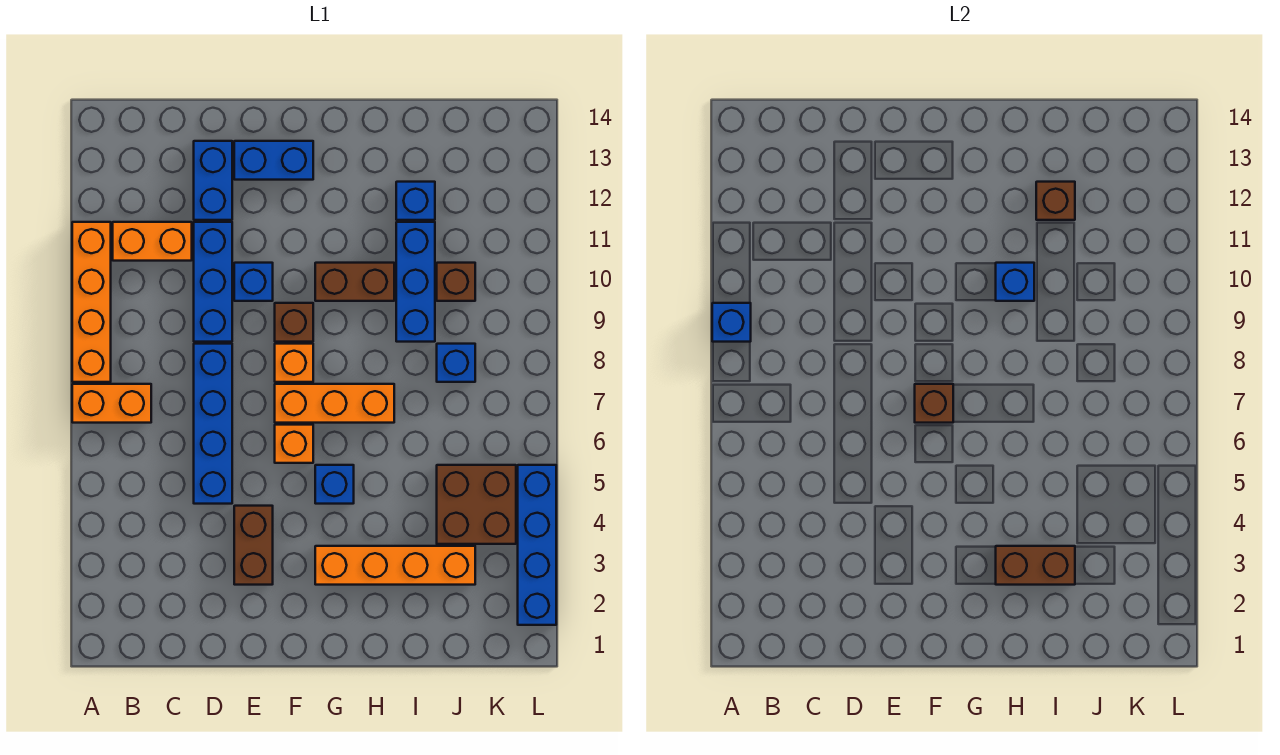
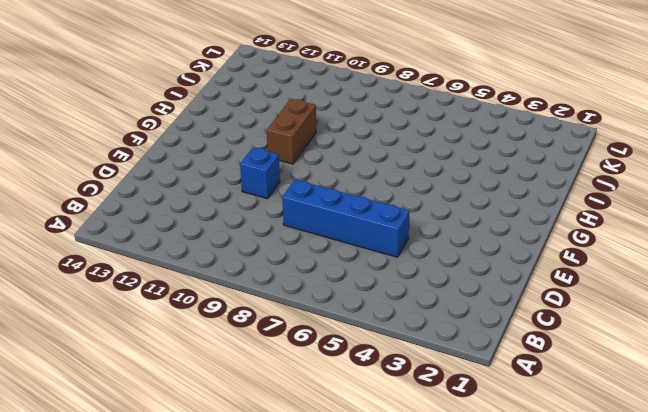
none -> orange brick A7:B7 level 1
none -> orange brick A8:A11 level 1
none -> orange brick B11:C11 level 1

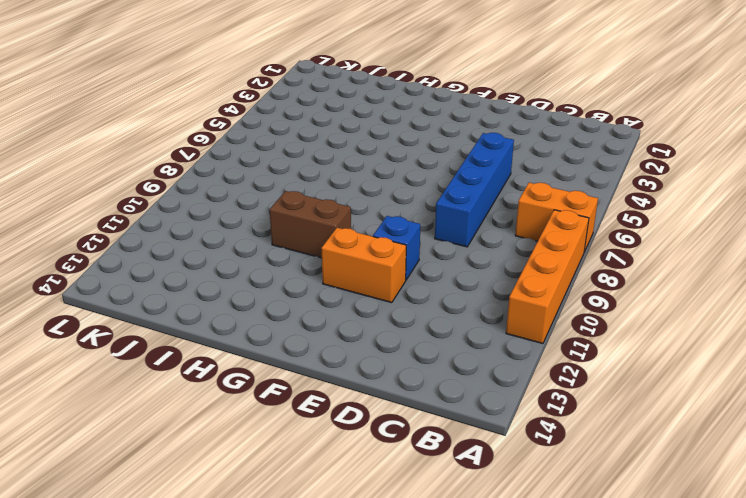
orange brick E11:F11 level 1 -> orange brick B11:C11 level 1
none -> blue brick D9:D11 level 1
none -> blue brick D12:D13 level 1
none -> brown brick E3:E4 level 1

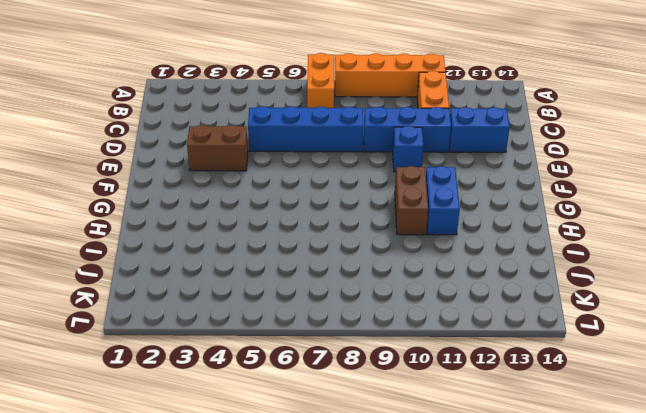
blue brick G11:H11 level 1 -> blue brick E13:F13 level 1
none -> orange brick F6 level 1
none -> orange brick F7:H7 level 1
none -> orange brick F8 level 1

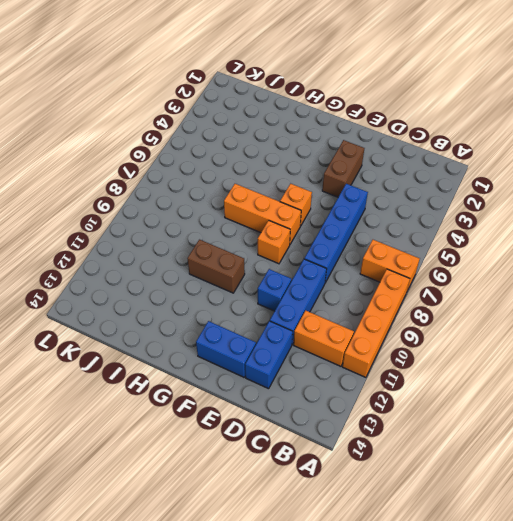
none -> brown brick F9 level 1
none -> orange brick G3:J3 level 1
none -> blue brick G5 level 1

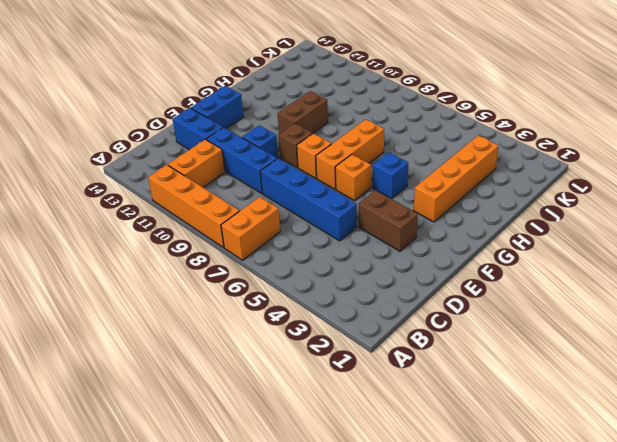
none -> blue brick I9:I11 level 1
none -> blue brick I12 level 1
none -> brown brick J4:K5 level 1

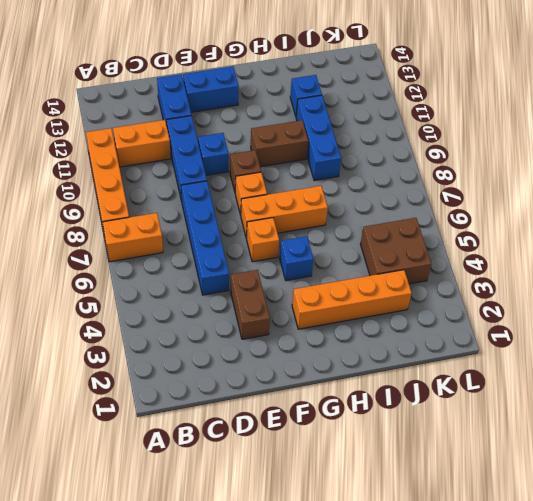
none -> blue brick J8 level 1
none -> brown brick J10 level 1
none -> blue brick L2:L5 level 1

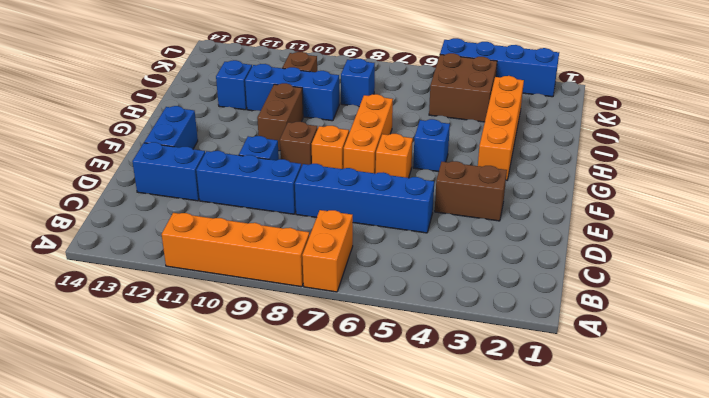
none -> orange brick B11:C11 level 1
none -> blue brick A9 level 2
none -> brown brick F7 level 2

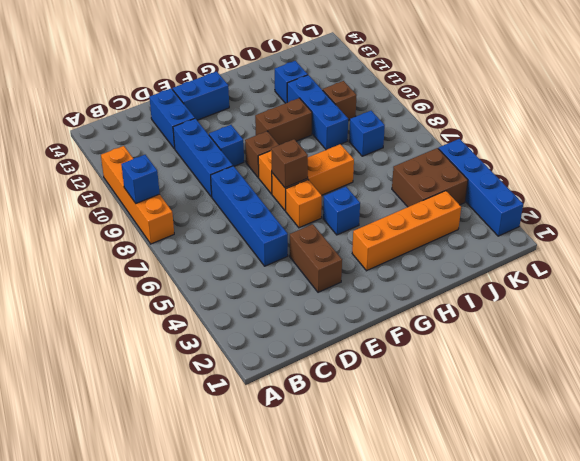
none -> orange brick A7:B7 level 1
none -> orange brick B11:C11 level 1
none -> brown brick H3:I3 level 2

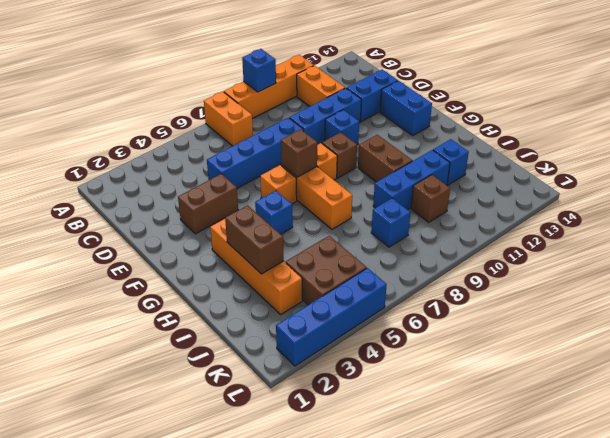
none -> blue brick H10 level 2
none -> brown brick I12 level 2

